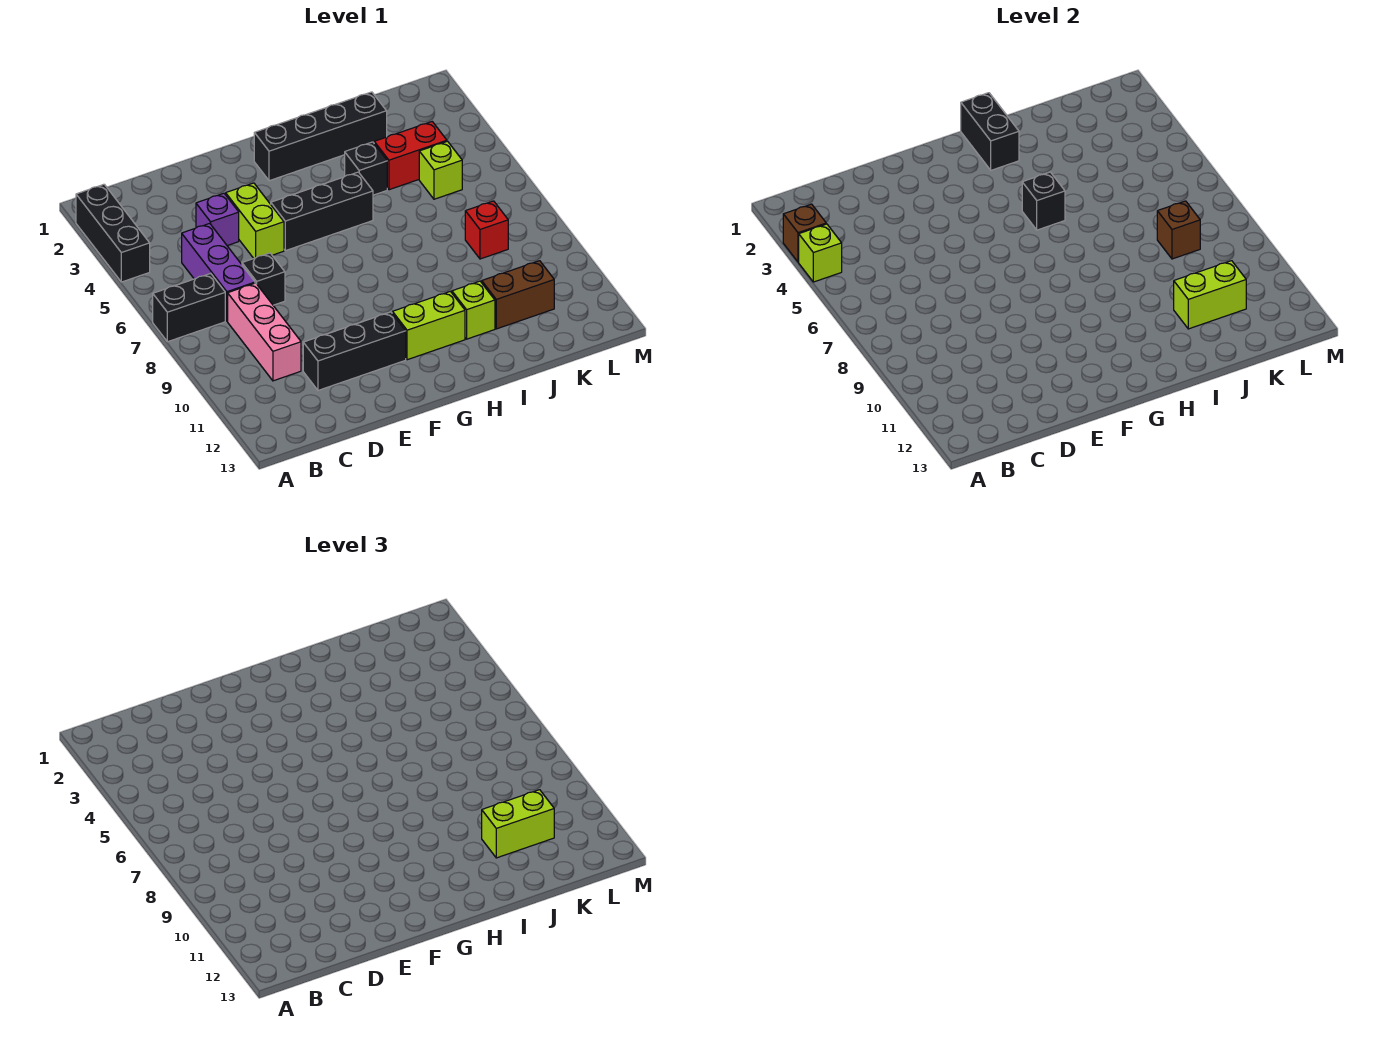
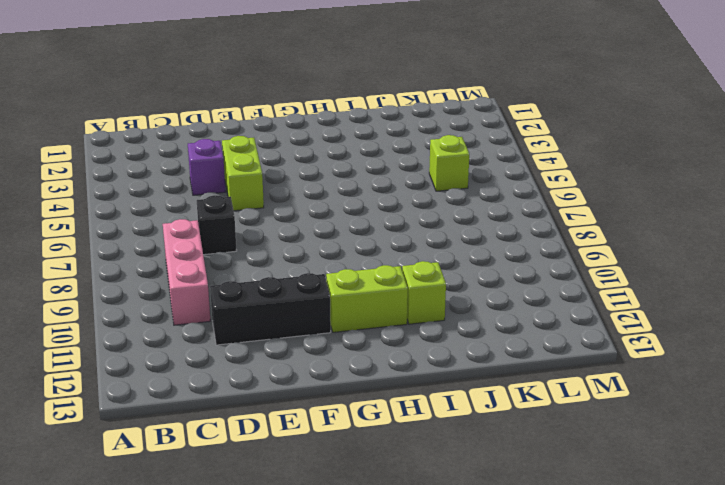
none -> black brick A2:A4 level 1
none -> black brick A7:B7 level 1
none -> purple brick C5:C7 level 1

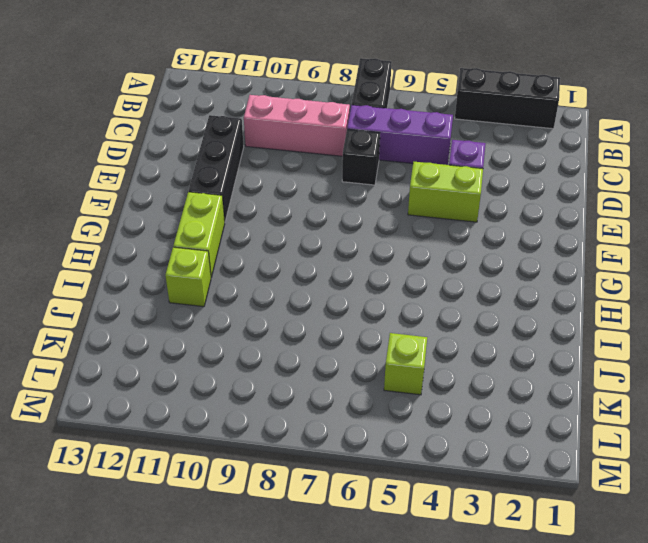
none -> black brick F5:H5 level 1
none -> black brick G2:J2 level 1
none -> black brick I4 level 1

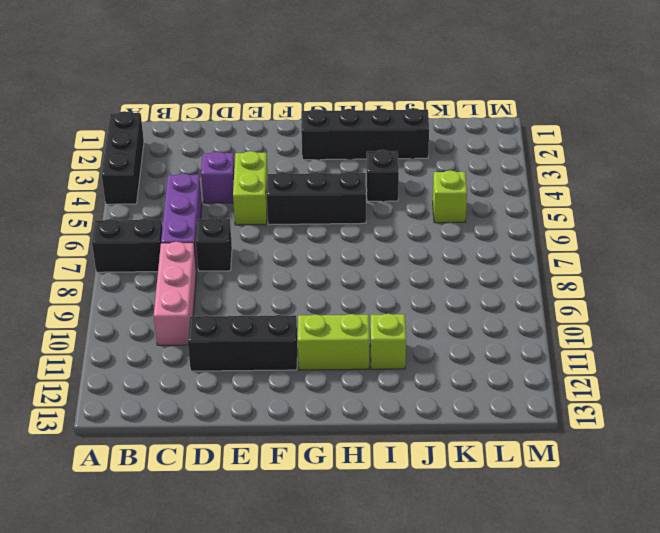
none -> red brick J4:K4 level 1
none -> brown brick J11:K11 level 1
none -> red brick K8 level 1

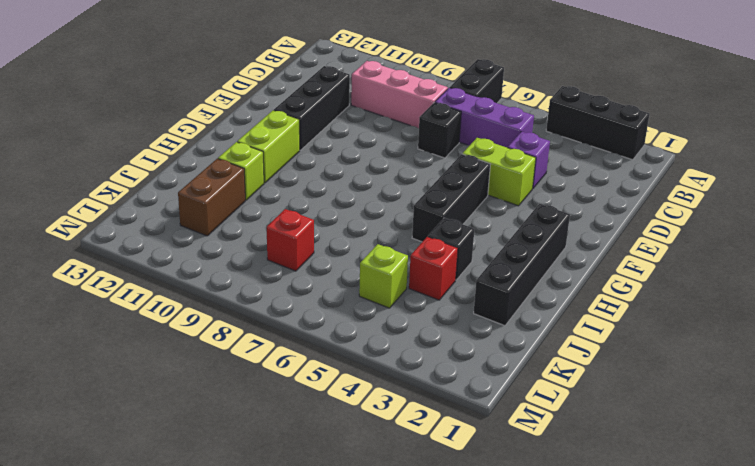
red brick J4 level 1 -> red brick J4:K4 level 1
none -> brown brick A3 level 2
none -> lime brick A4 level 2
none -> black brick H1:H2 level 2

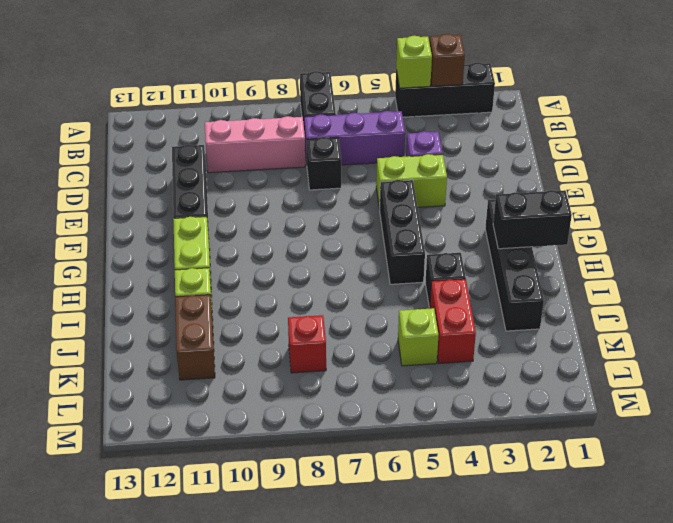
none -> black brick H5 level 2
none -> lime brick J11:K11 level 2
none -> brown brick K8 level 2

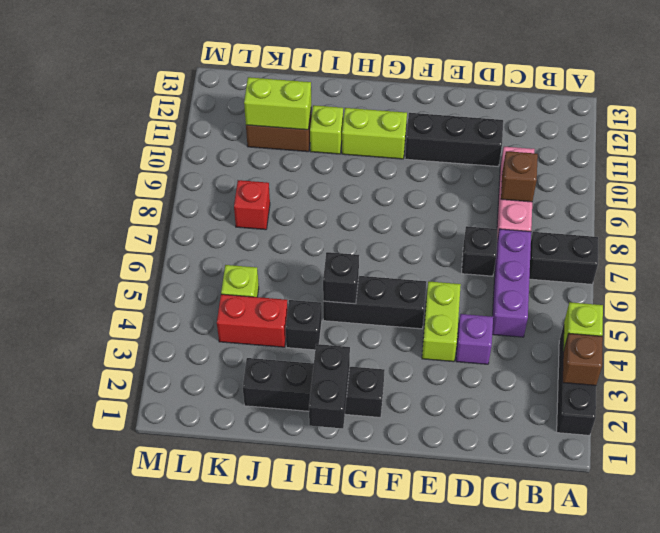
brown brick C9 level 2 -> brown brick K8 level 2
none -> lime brick J11:K11 level 3

